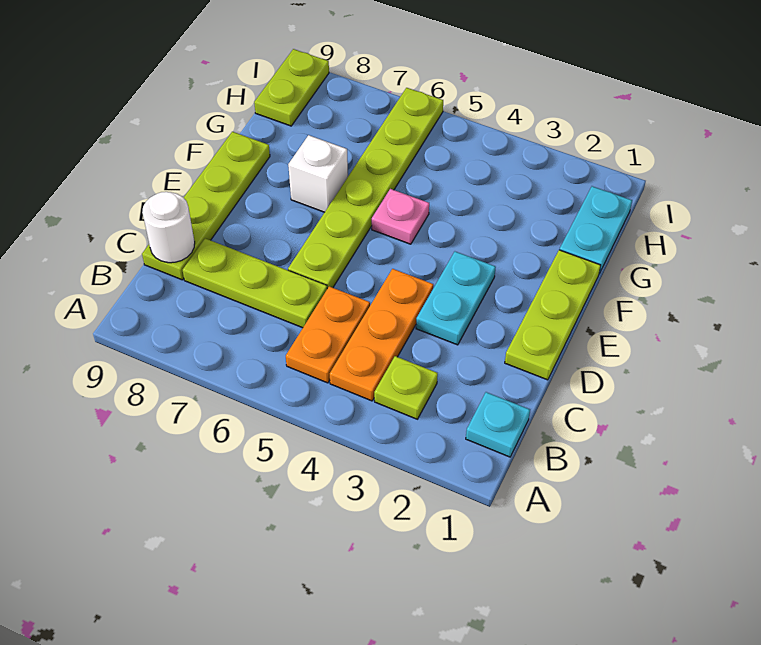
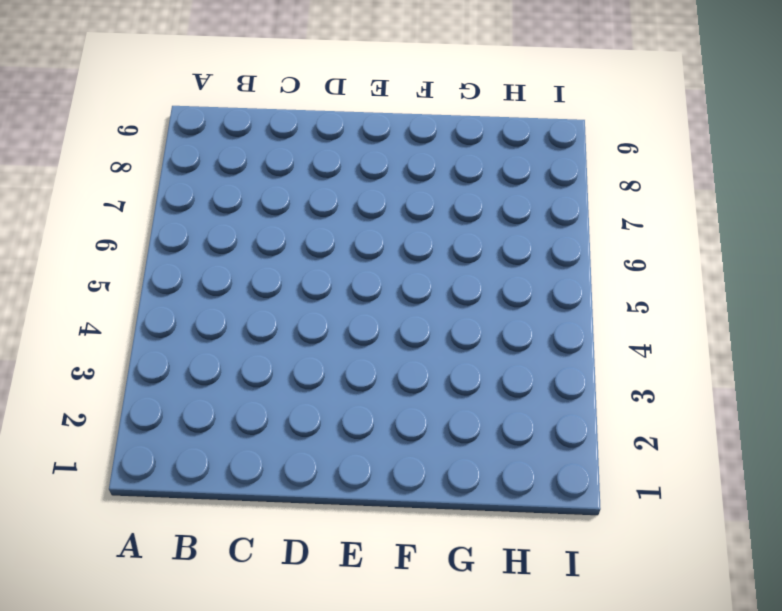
none -> cyan plate B1 level 1
none -> lime plate B3 level 1
none -> orange plate B4:D4 level 1

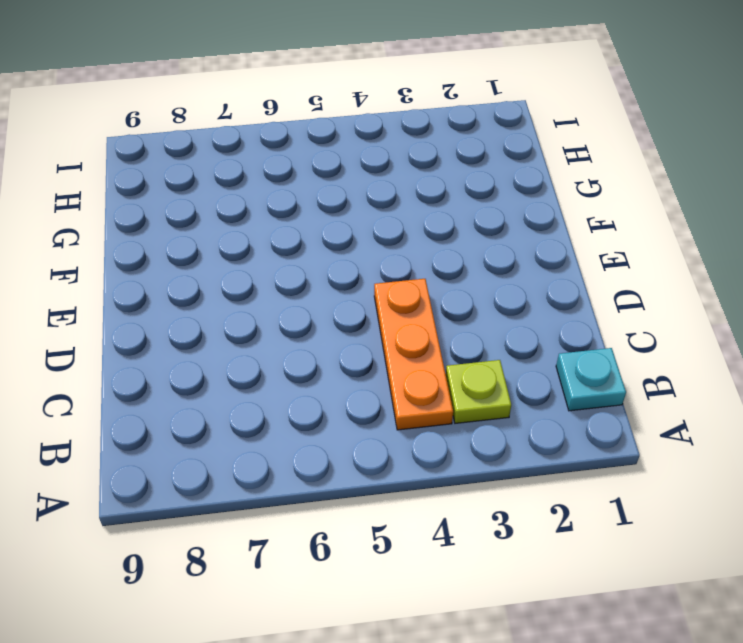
none -> orange plate B5:C5 level 1
none -> lime plate C6:C8 level 1
none -> lime plate C9:F9 level 1

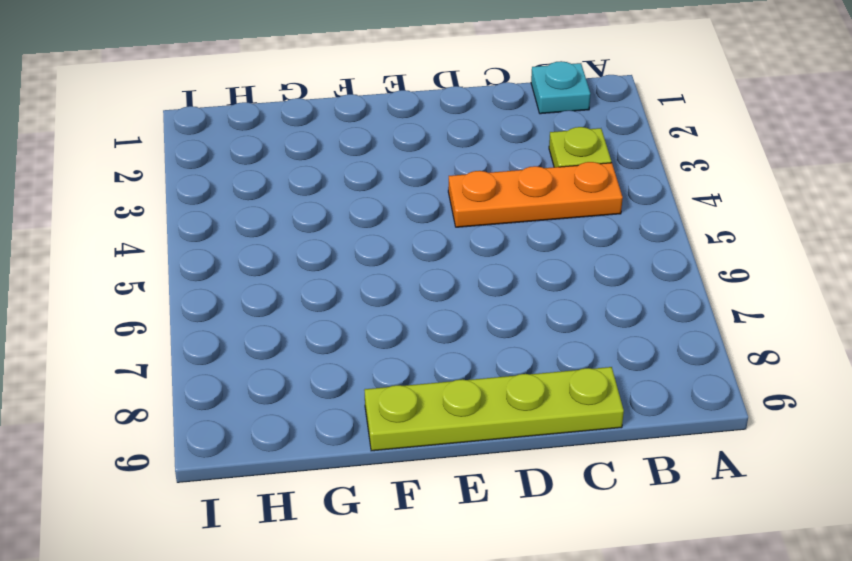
none -> orange plate B5:C5 level 1
none -> lime plate C6:C8 level 1
none -> lime plate D1:F1 level 1

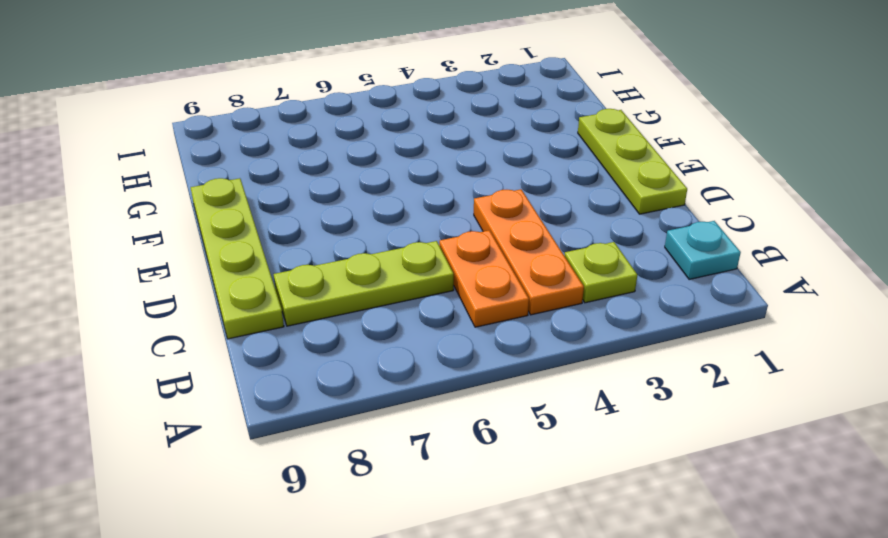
none -> cyan plate D3:E3 level 1
none -> lime plate D6:I6 level 1
none -> pink plate F5 level 1

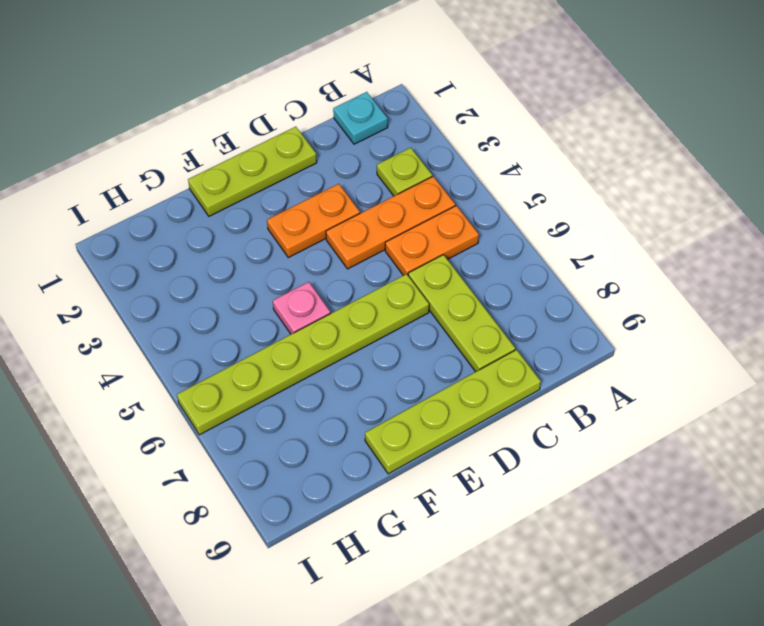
orange plate D3:E3 level 1 -> cyan plate D3:E3 level 1
none -> white brick F7 level 1
none -> cyan plate G1:H1 level 1
none -> lime plate H9:I9 level 1

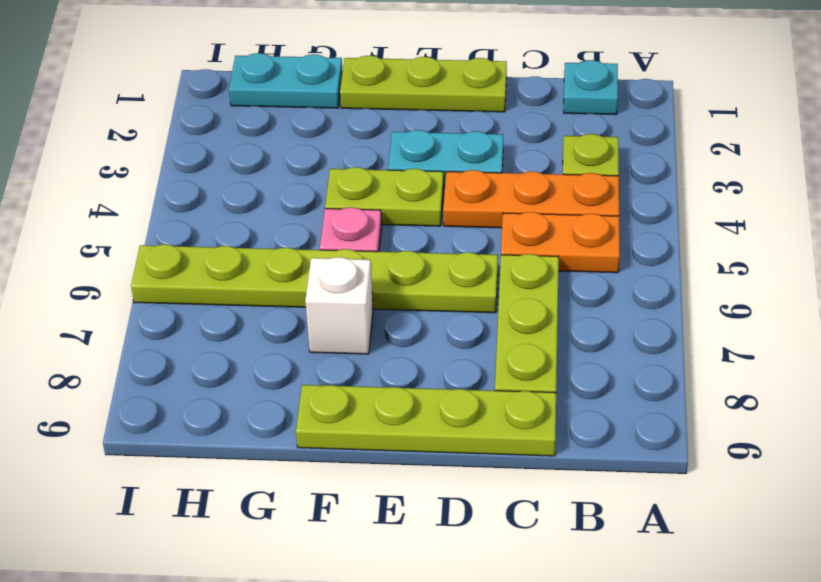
lime plate E4:F4 level 1 -> lime plate H9:I9 level 1
none -> white round brick C9 level 2

